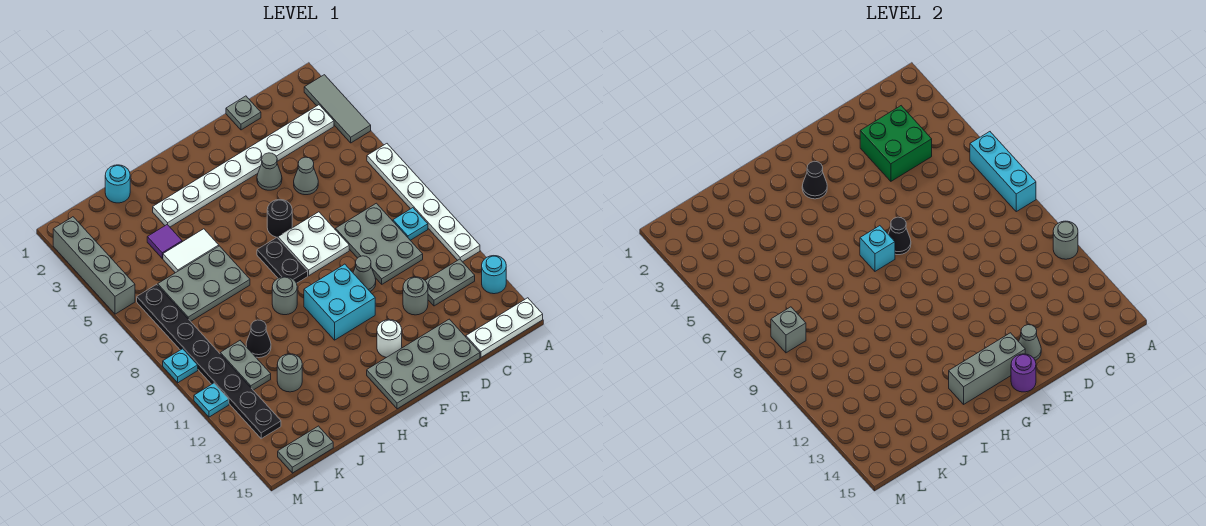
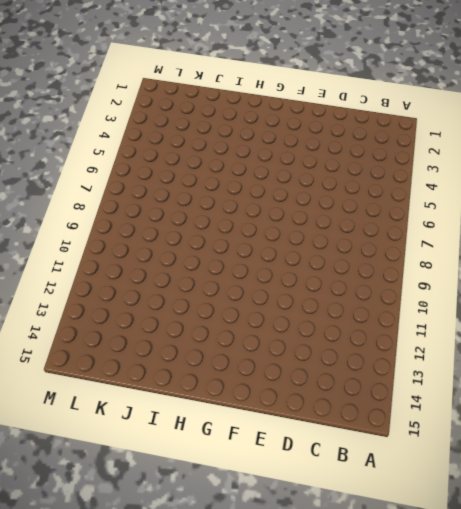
none -> grey tile A2:A4 level 1
none -> white plate A6:A11 level 1
none -> cyan round brick A13 level 1
none -> white plate A15:C15 level 1

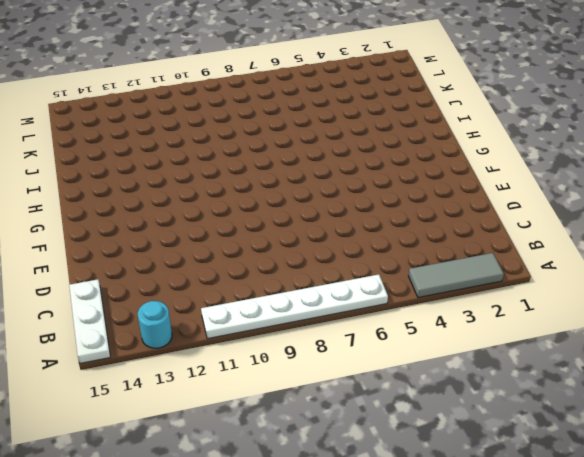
none -> white plate B3:I3 level 1
none -> cyan plate B9 level 1
none -> grey plate B12:C12 level 1
none -> grey plate C8:D10 level 1

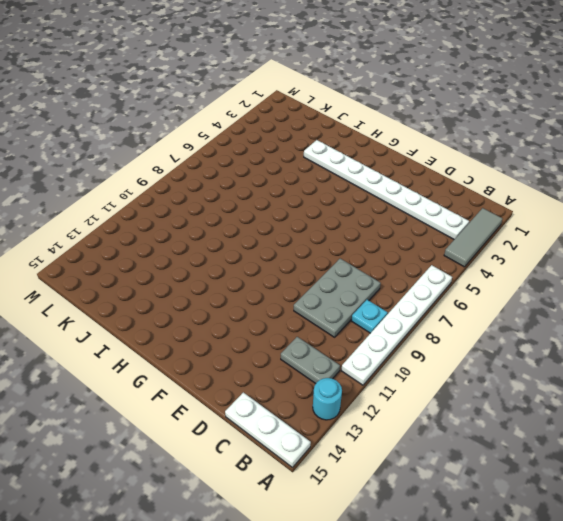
none -> grey plate D1 level 1
none -> grey cone D5 level 1
none -> grey round brick D12 level 1
none -> grey plate D14:G15 level 1

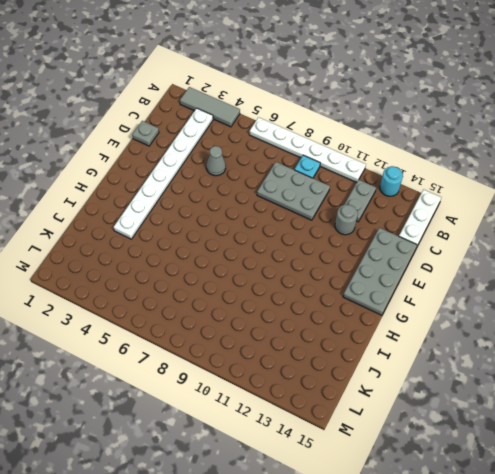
none -> grey cone E4 level 1
none -> white plate E7:F8 level 1
none -> grey cone E10 level 1
none -> black round brick F6 level 1

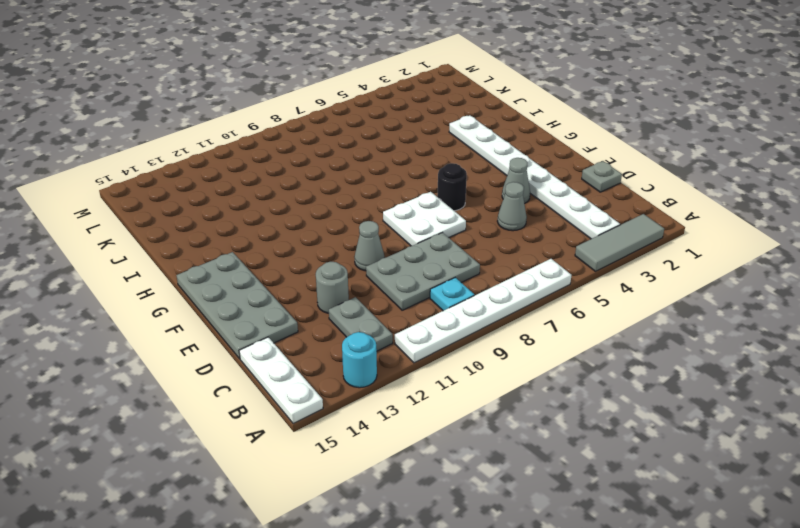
none -> cyan brick F10:G11 level 1
none -> white round brick F13 level 1
none -> black plate G7:G8 level 1
none -> grey round brick H9 level 1

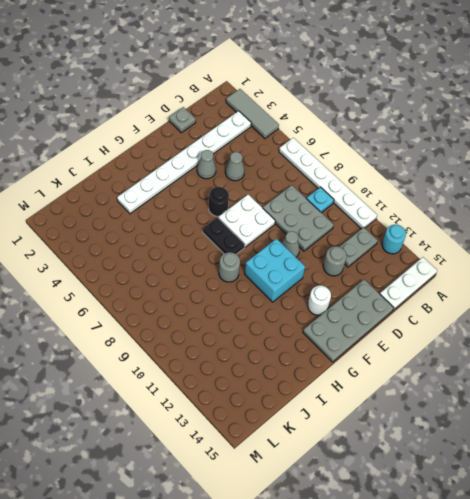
none -> white tile I5:J5 level 1
none -> grey plate I6:K7 level 1
none -> cyan round brick J1 level 1
none -> purple tile J4 level 1

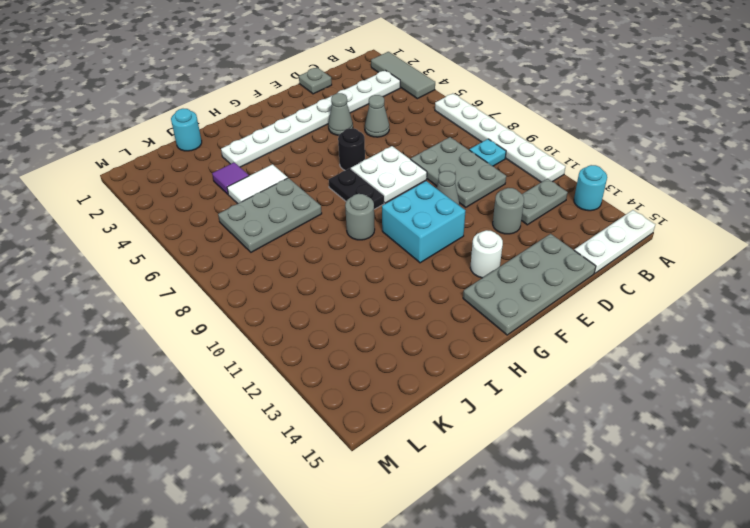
none -> black cone J10 level 1
none -> grey round brick J12 level 1
none -> grey plate K10:K11 level 1
none -> grey plate K15:L15 level 1

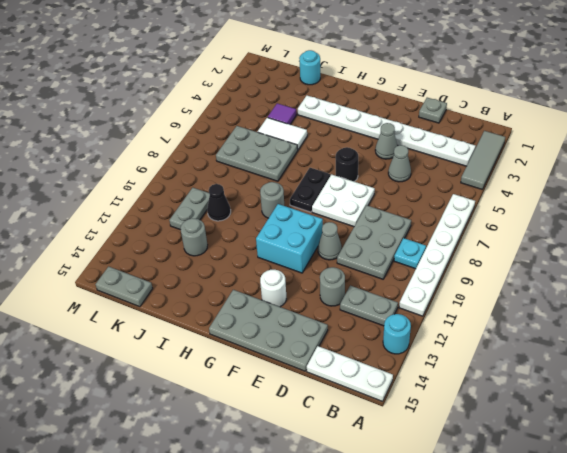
none -> black plate L6:L13 level 1
none -> grey brick M2:M5 level 1
none -> cyan plate M9 level 1
none -> cyan plate M11 level 1

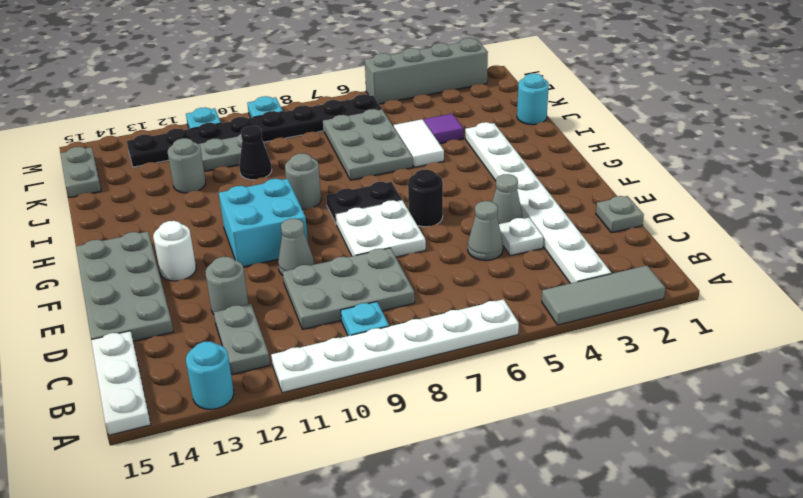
white plate D4 level 1 -> none
none -> cyan brick A6:A8 level 2
none -> grey round brick A11 level 2
none -> green brick C3:D4 level 2
none -> grey cone E14 level 2

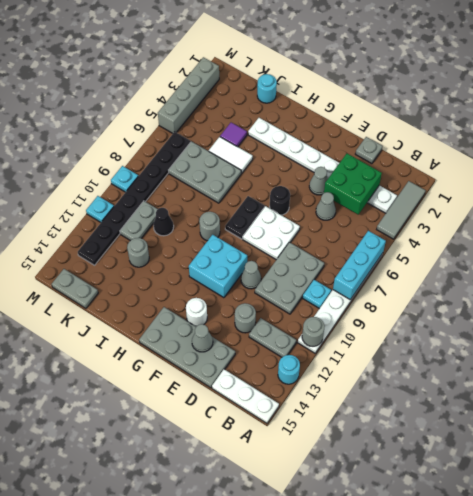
none -> black cone F7 level 2
none -> grey brick F14:H14 level 2
none -> purple round brick F15 level 2
none -> black cone G3 level 2

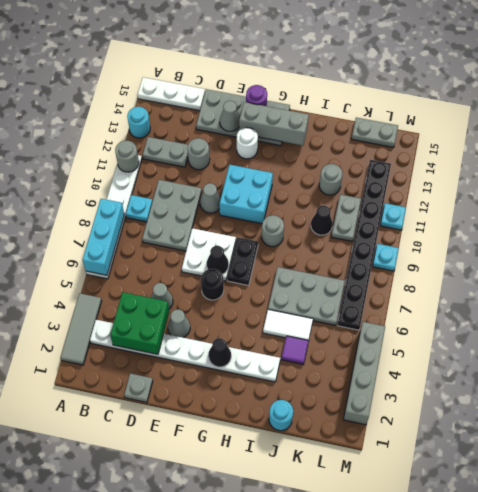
none -> cyan brick G7 level 2
none -> grey brick L8 level 2

